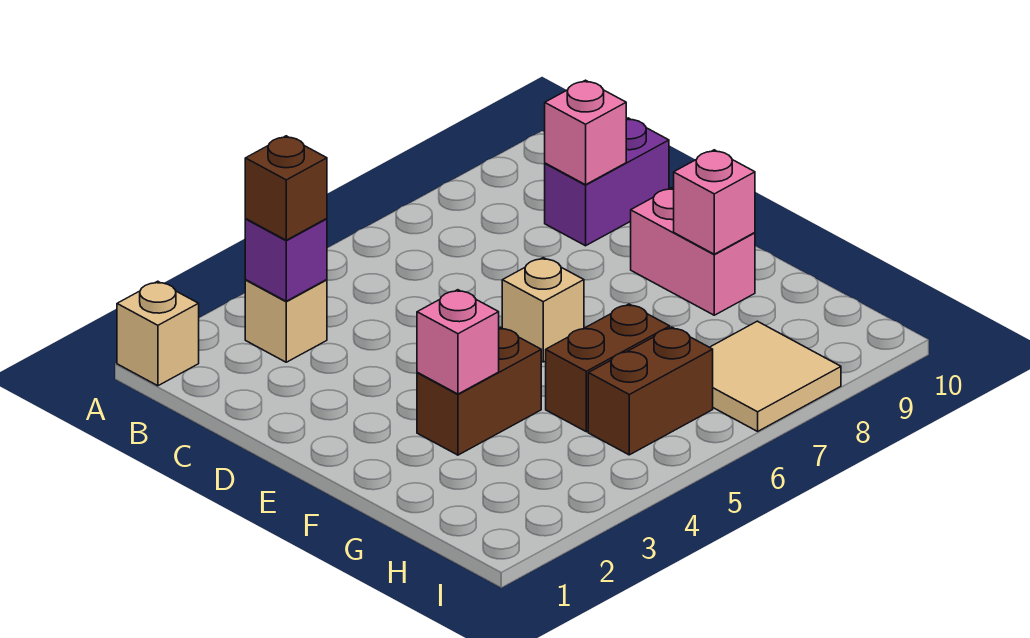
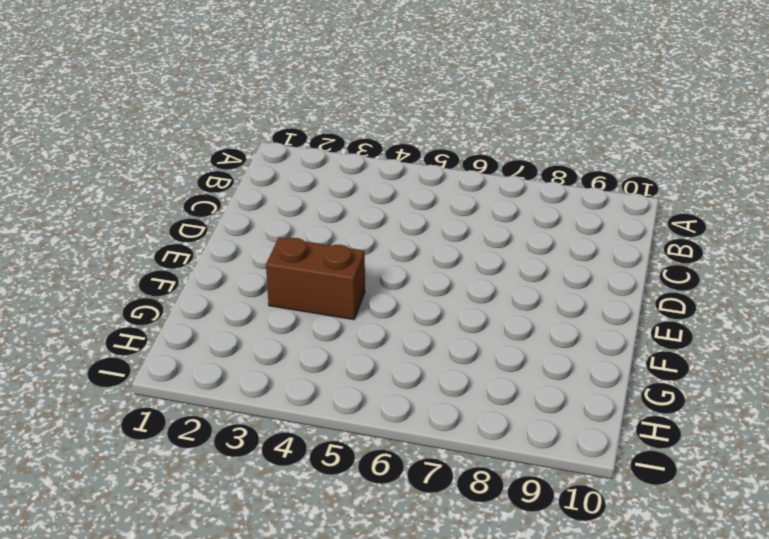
none -> tan brick A1 level 1
none -> tan brick B3 level 1
none -> purple brick C9:C10 level 1

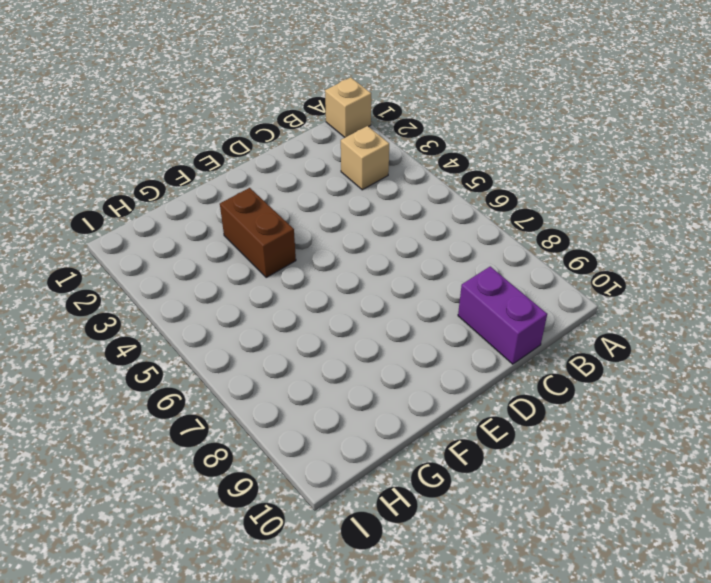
none -> tan brick E6 level 1
none -> pink brick E9:F9 level 1
none -> brown brick G5:G6 level 1

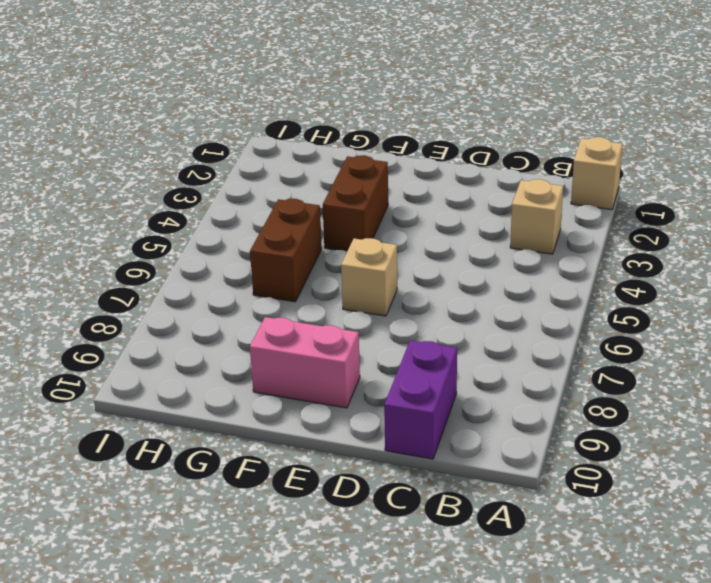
none -> brown brick H5:H6 level 1
none -> tan tile H7:I8 level 1
none -> purple brick B3 level 2

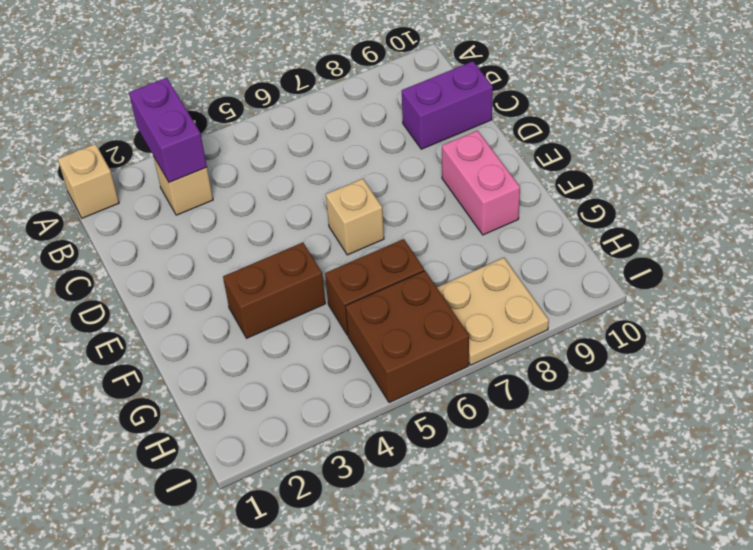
purple brick A3:B3 level 2 -> purple brick B3 level 2
brown brick H5:I6 level 1 -> brown brick H5:H6 level 1
tan plate H7:I8 level 1 -> tan tile H7:I8 level 1
none -> pink brick C9 level 2
none -> pink brick F3 level 2
none -> pink brick F9 level 2

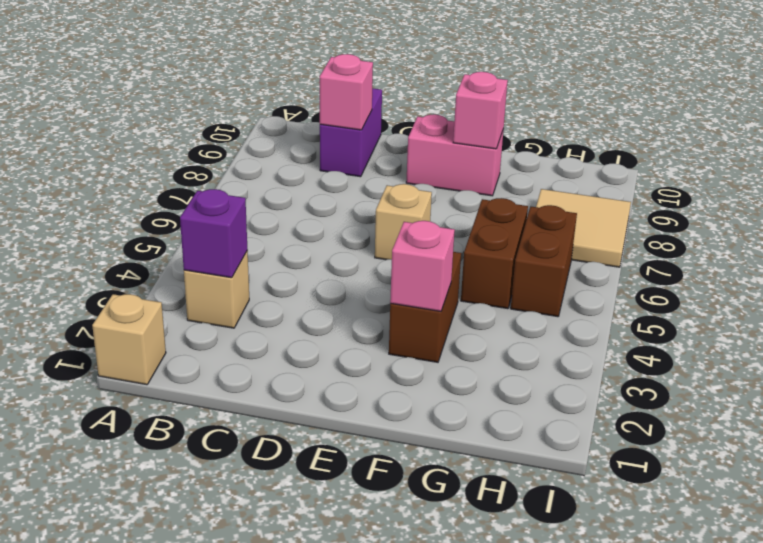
none -> brown brick B3 level 3

